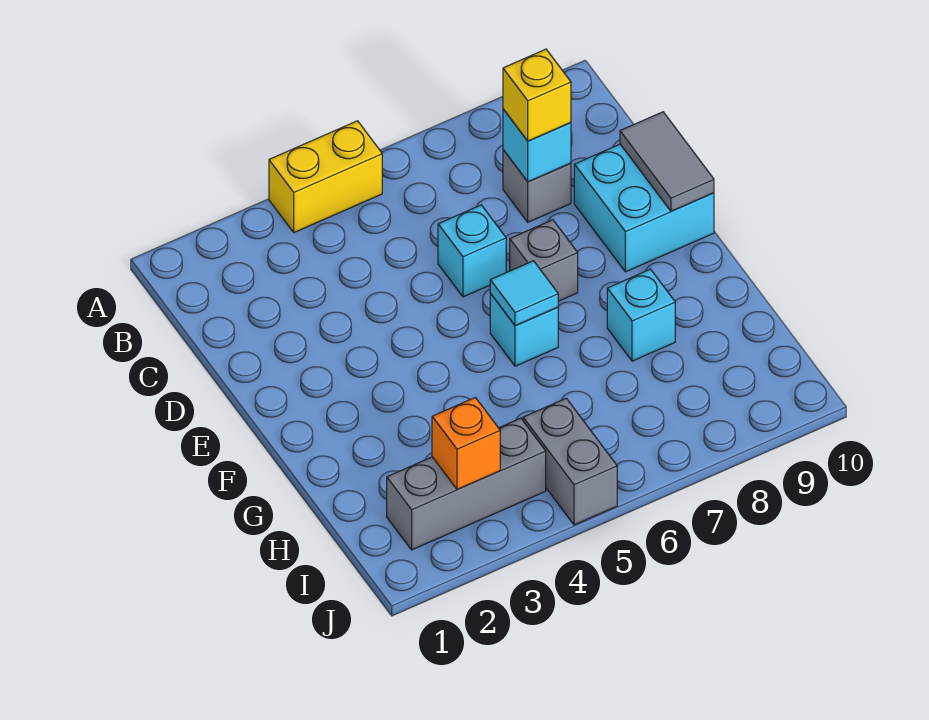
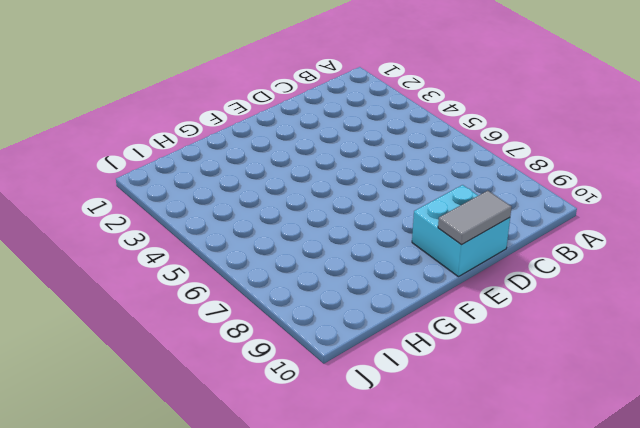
none -> yellow brick A4:A5 level 1
none -> grey brick C8 level 1
none -> cyan brick D6 level 1

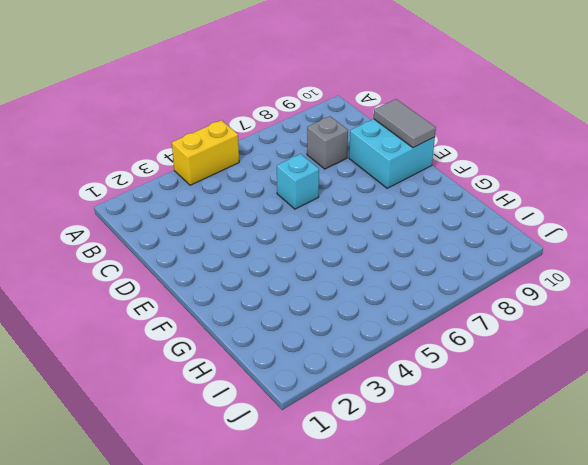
none -> grey brick E7 level 1
none -> cyan brick F6 level 1
none -> cyan brick G8 level 1

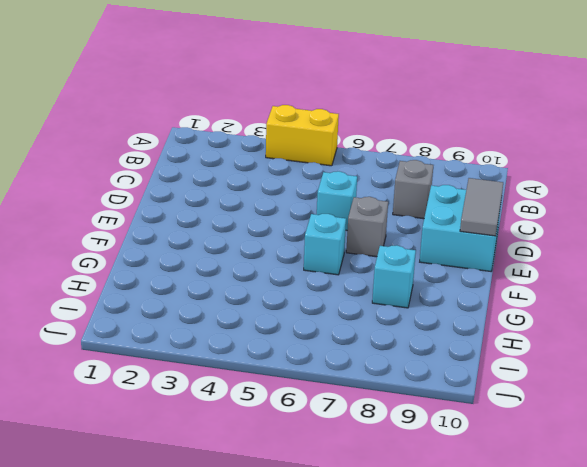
none -> grey brick I2:I4 level 1
none -> grey brick I5:J5 level 1
none -> cyan brick C8 level 2

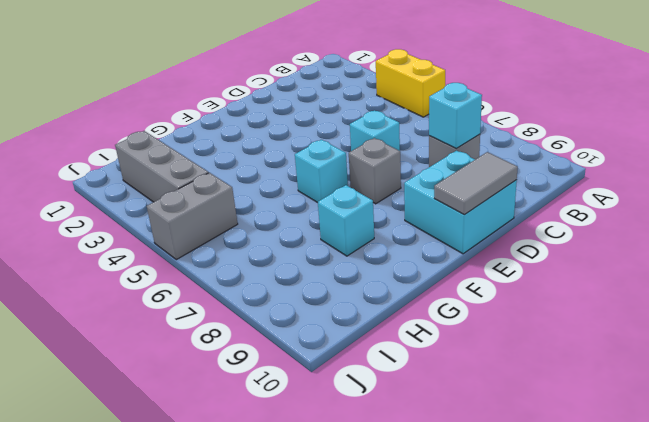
none -> cyan tile F6 level 2
none -> orange brick I3 level 2
none -> yellow brick C8 level 3

